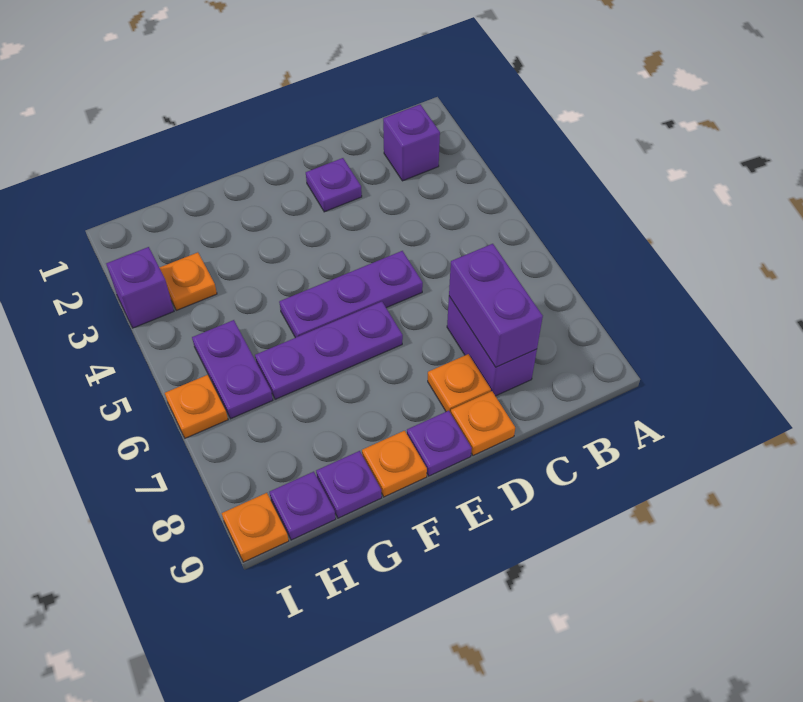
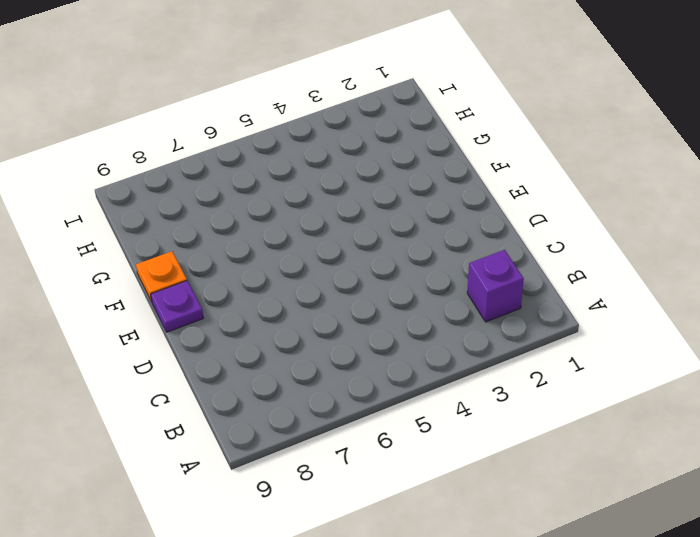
none -> purple brick C7:C8 level 1
none -> purple plate D2 level 1
none -> purple plate D5:F5 level 1

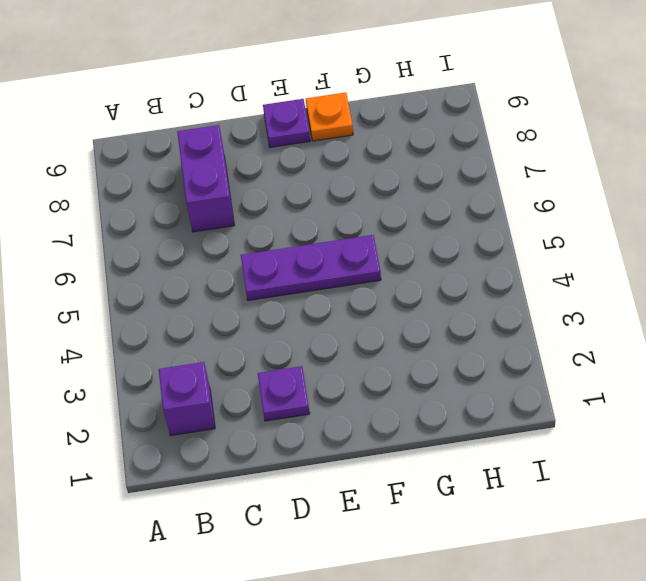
none -> orange plate D8 level 1
none -> orange plate D9 level 1
none -> purple plate E6:G6 level 1

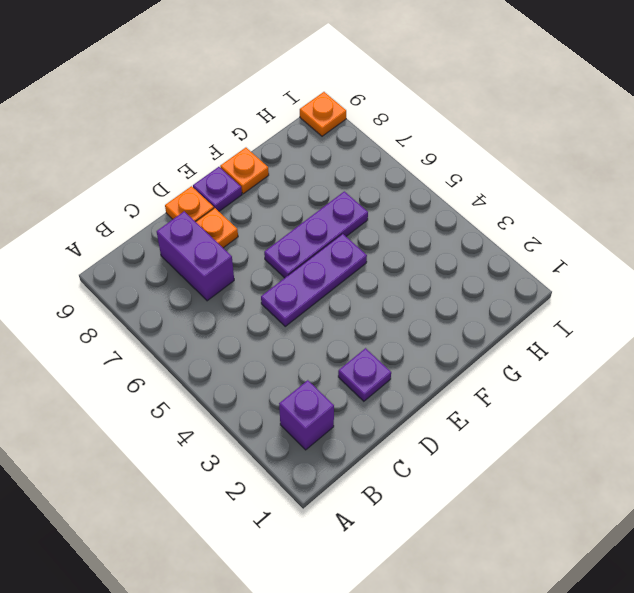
none -> purple plate G9 level 1
none -> orange plate H3 level 1
none -> purple plate H5:H6 level 1

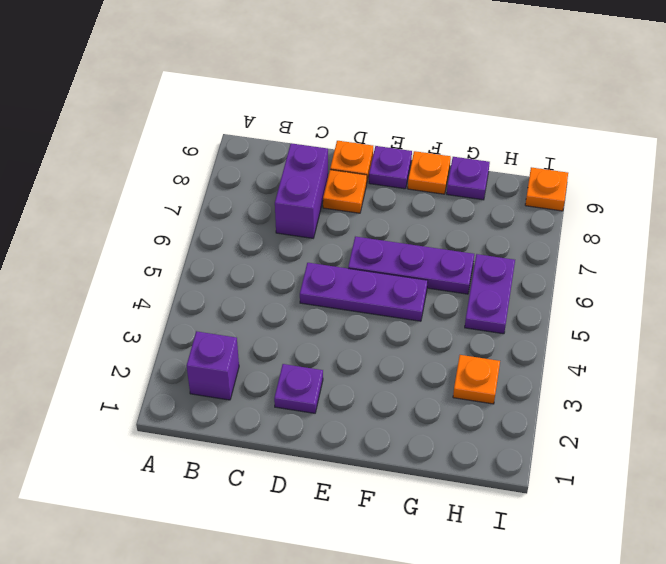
none -> purple plate H9 level 1
none -> purple brick I3 level 1
none -> orange plate I6 level 1

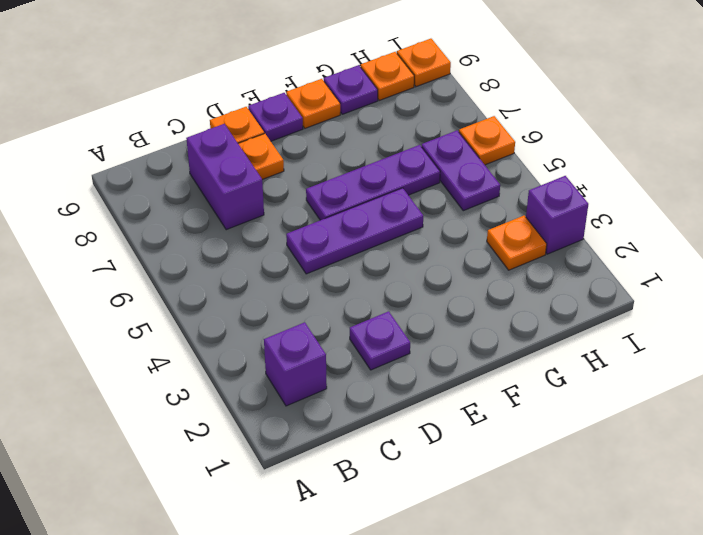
orange plate H9 level 1 -> purple plate H9 level 1
none -> purple brick C7:C8 level 2

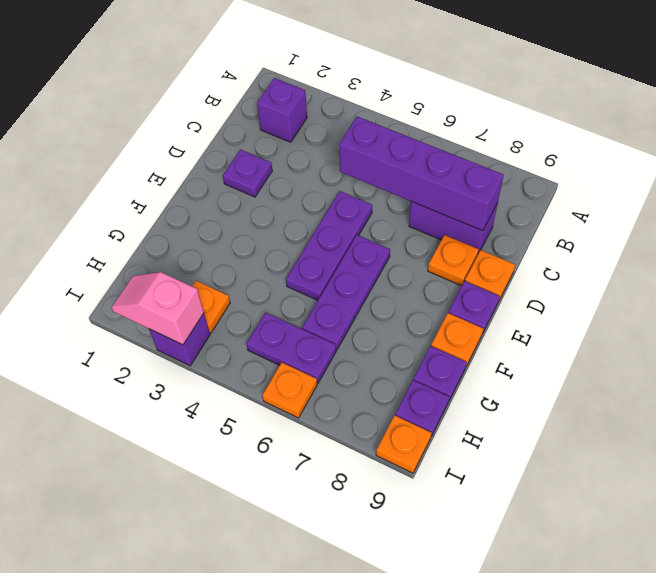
purple brick C5:C8 level 2 -> purple brick C7:C8 level 2
pink slope I2:I3 level 2 top 3 -> none

